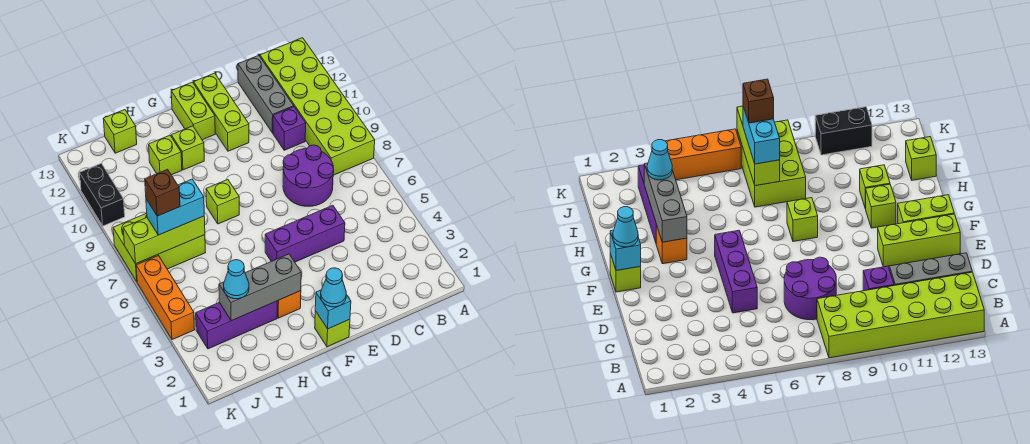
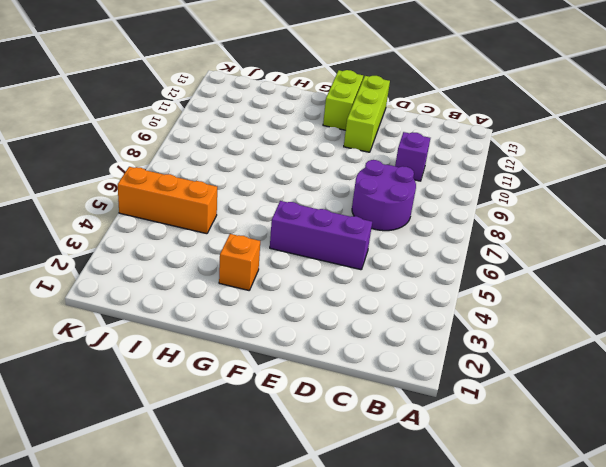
orange brick I5:K5 level 1 -> orange brick K4:K6 level 1
none -> lime brick A8:B13 level 1
none -> grey brick C11:C13 level 1
none -> lime brick F1 level 1

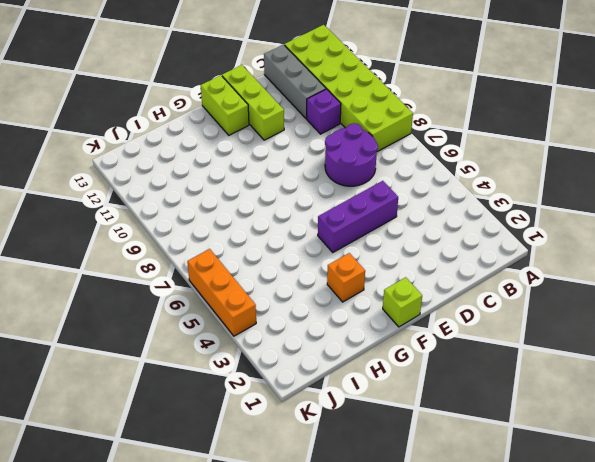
none -> lime brick G8 level 1
none -> lime brick G11 level 1
none -> purple brick H3:J3 level 1

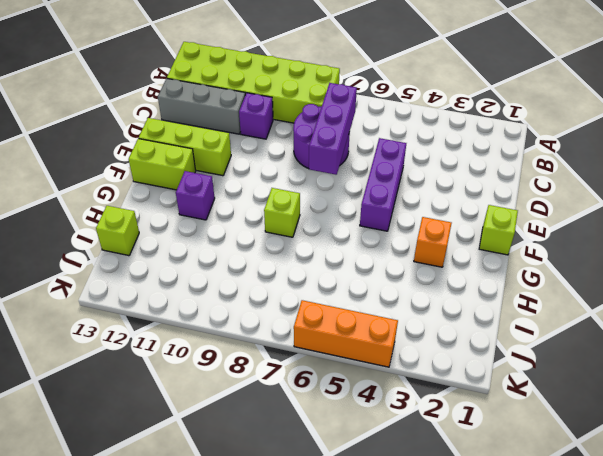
purple brick C7:E7 level 2 -> purple brick H3:J3 level 1
purple brick G11 level 1 -> lime brick G11 level 1
none -> lime brick H11 level 1
none -> lime brick I7:K8 level 1
none -> black brick K10:K11 level 1

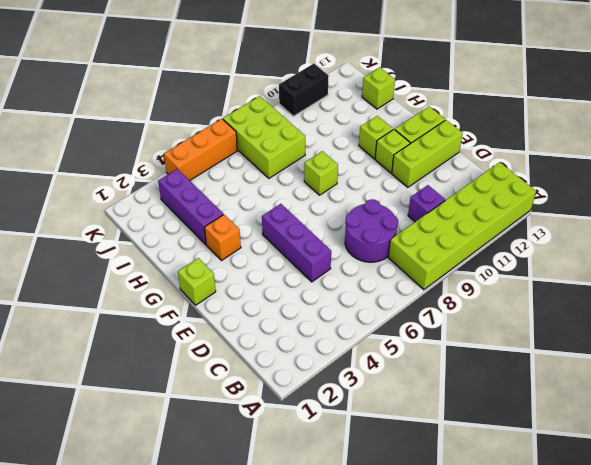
lime brick F11 level 1 -> lime brick H11 level 1
none -> grey brick C11:C13 level 1
none -> cyan brick F1 level 2
none -> grey brick G3:I3 level 2

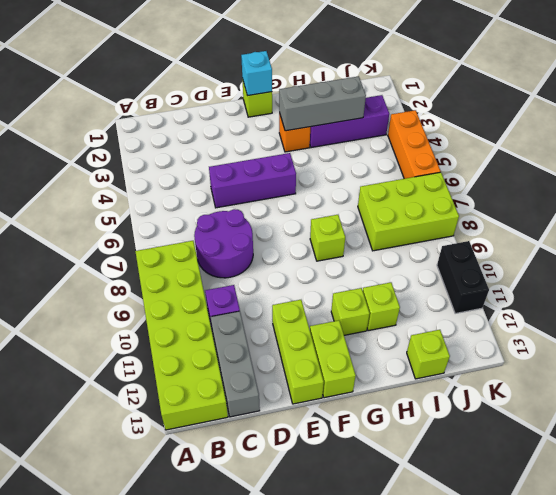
none -> lime brick I7:K7 level 2
none -> cyan cone F1 level 3
none -> cyan cone I3 level 3

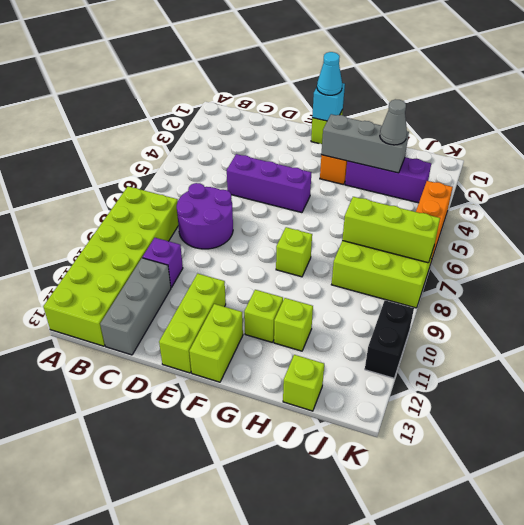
grey cone I3 level 3 -> cyan cone I3 level 3
none -> cyan brick I7:J7 level 3
none -> brown brick J7 level 4

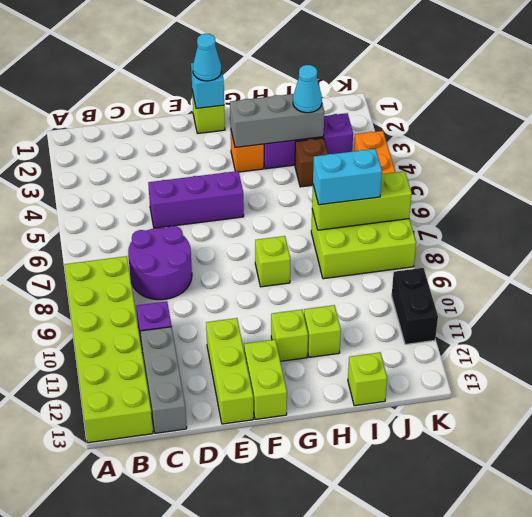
brown brick I4 level 1 -> brown brick J7 level 4

